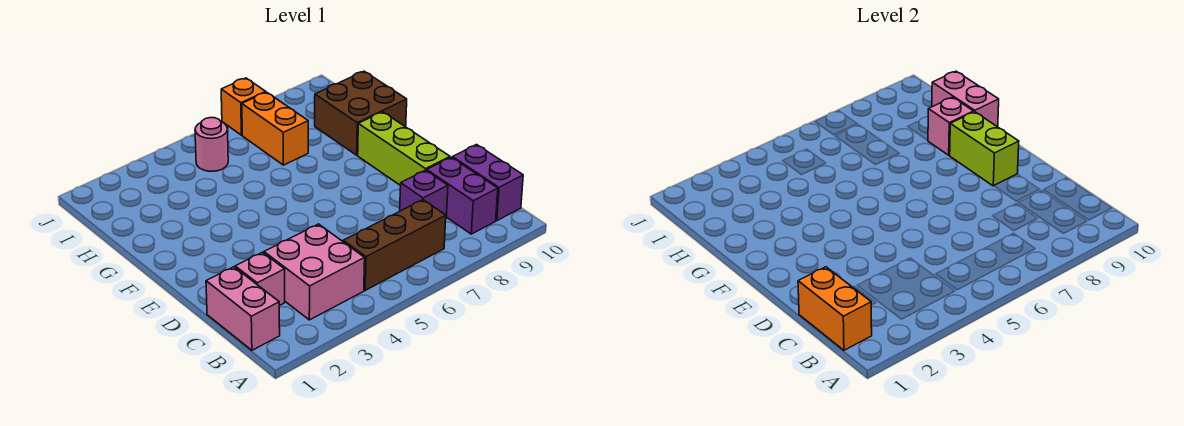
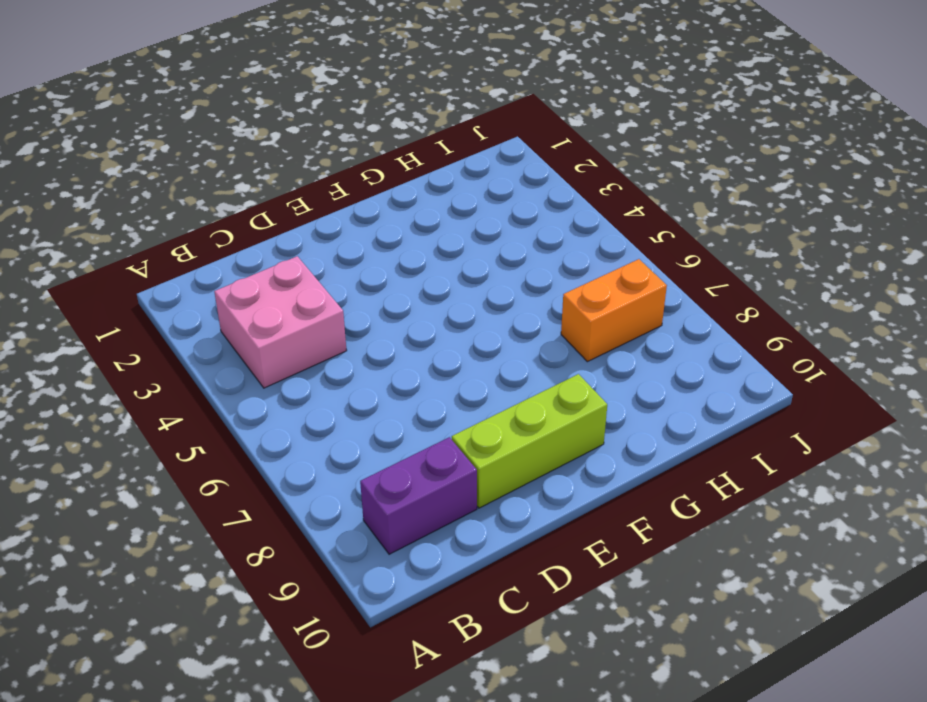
none -> pink brick B1:C1 level 1
none -> brown brick B5:B7 level 1
none -> purple brick B10:C10 level 1

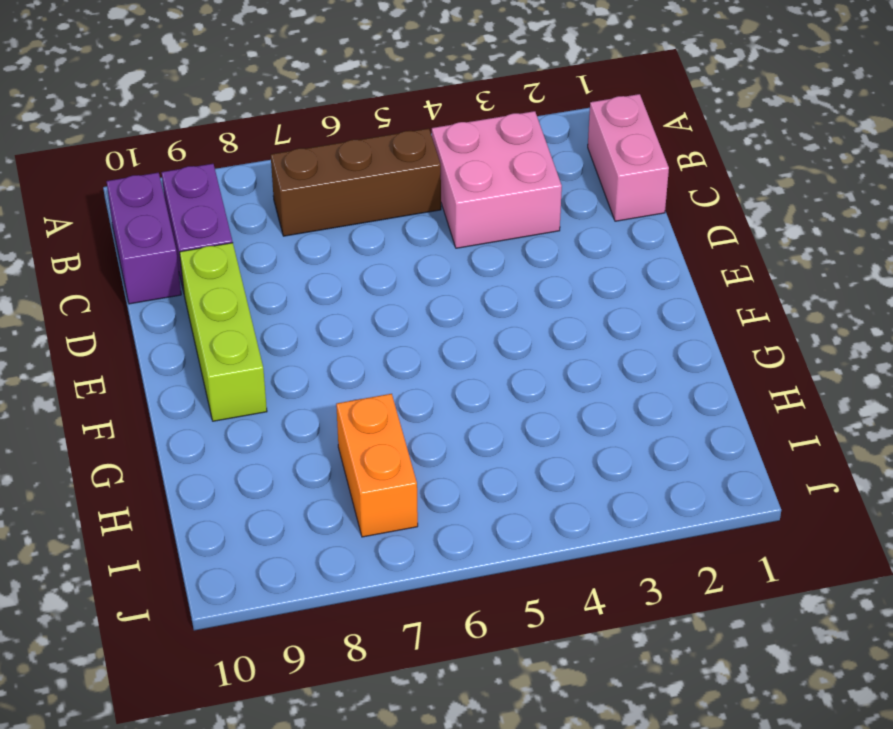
none -> pink brick C2 level 1
none -> purple brick C8 level 1
none -> brown brick G9:H10 level 1

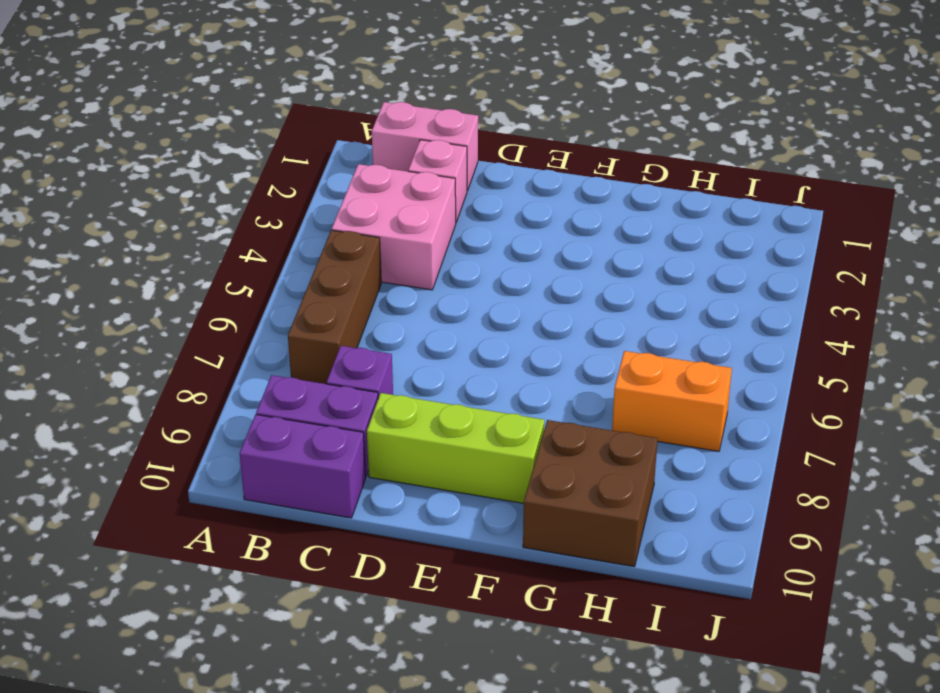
none -> pink round brick I5 level 1
none -> orange brick J7 level 1
none -> orange brick B1:C1 level 2

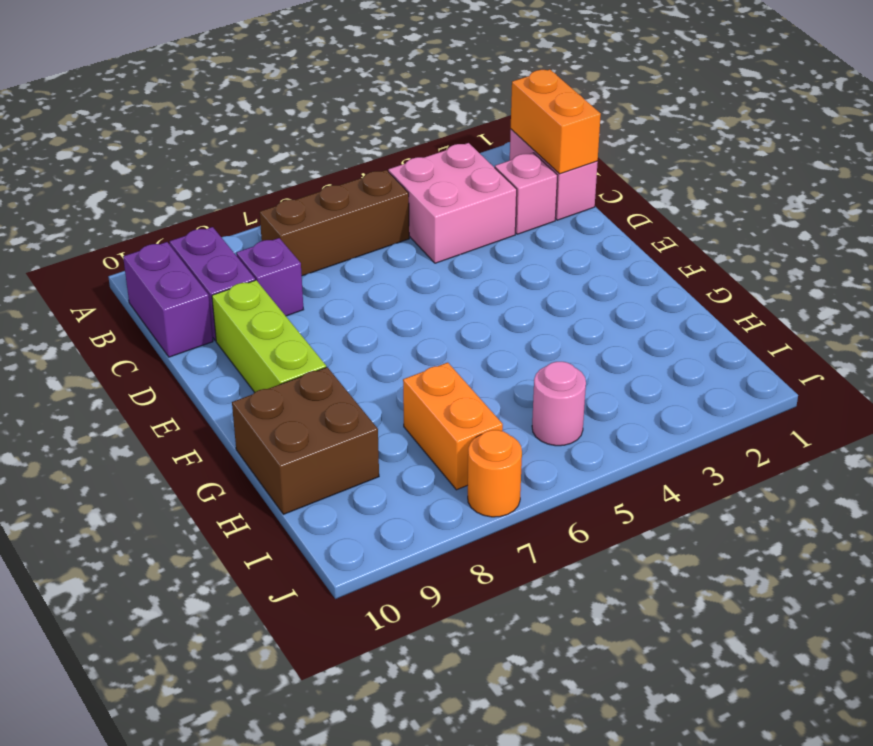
orange round brick J7 level 1 -> orange brick J7 level 1
none -> lime brick E9:F9 level 2
none -> pink brick G9 level 2
none -> pink brick G10:H10 level 2

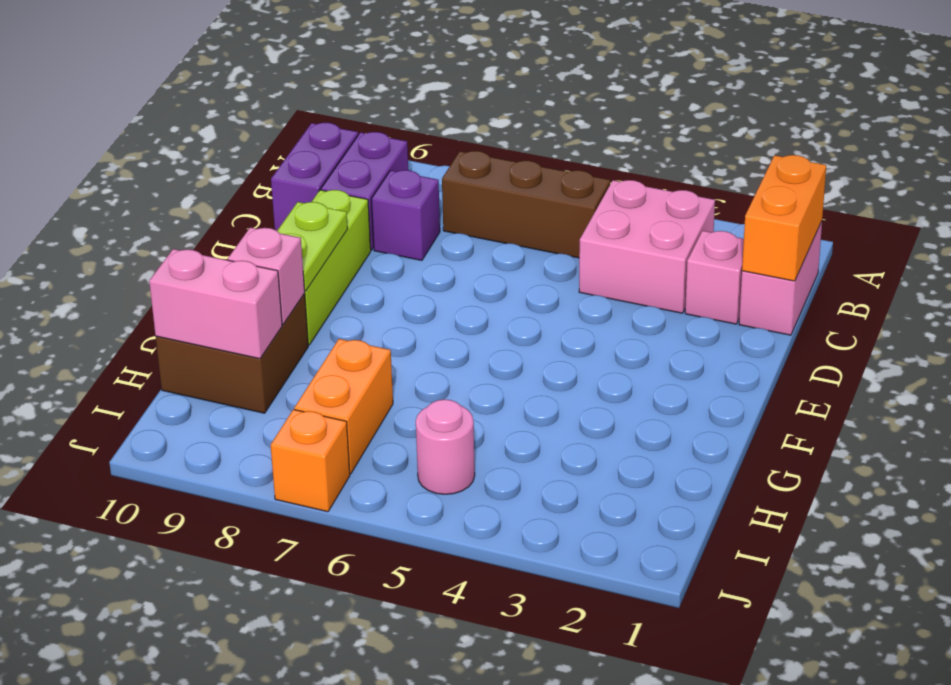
lime plate E9:F9 level 2 -> lime brick E9:F9 level 2
pink brick H9:H10 level 2 -> pink brick G10:H10 level 2

